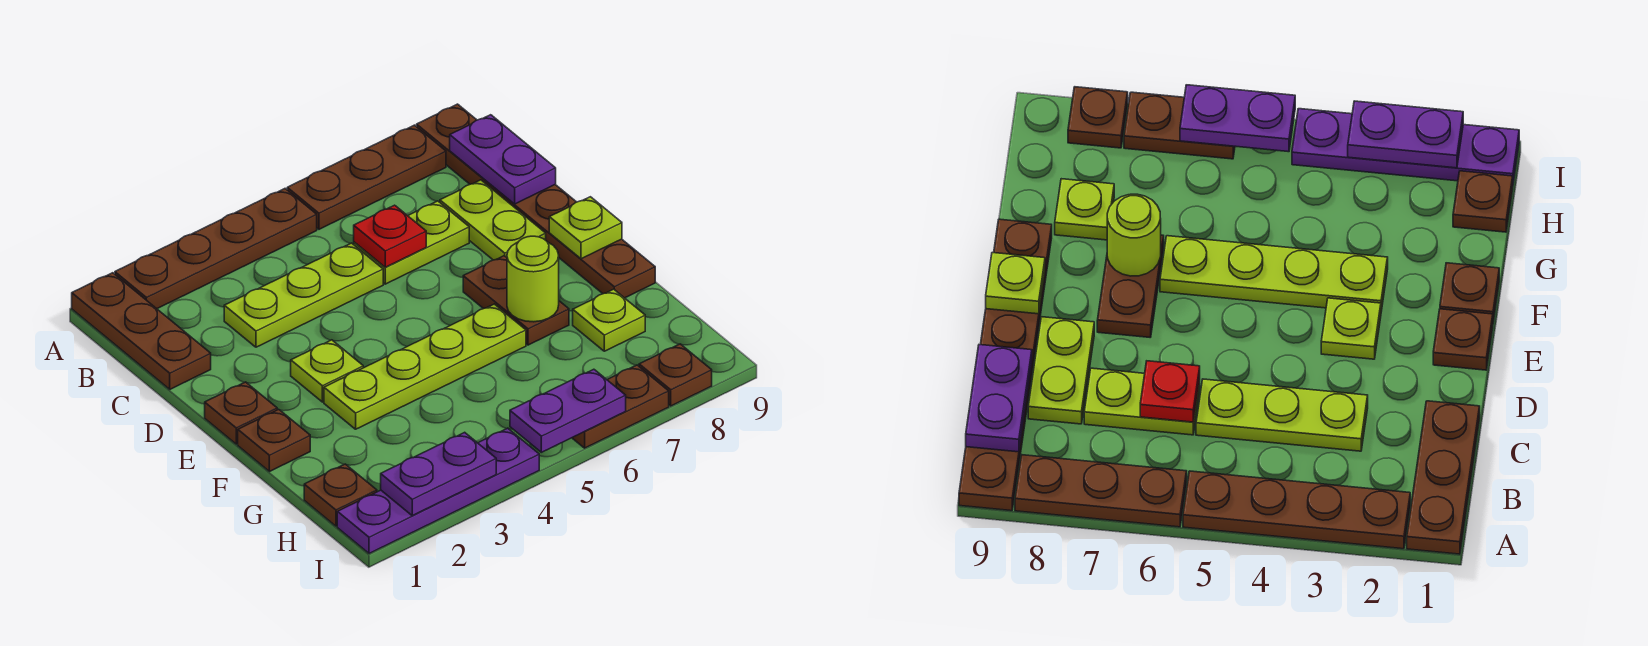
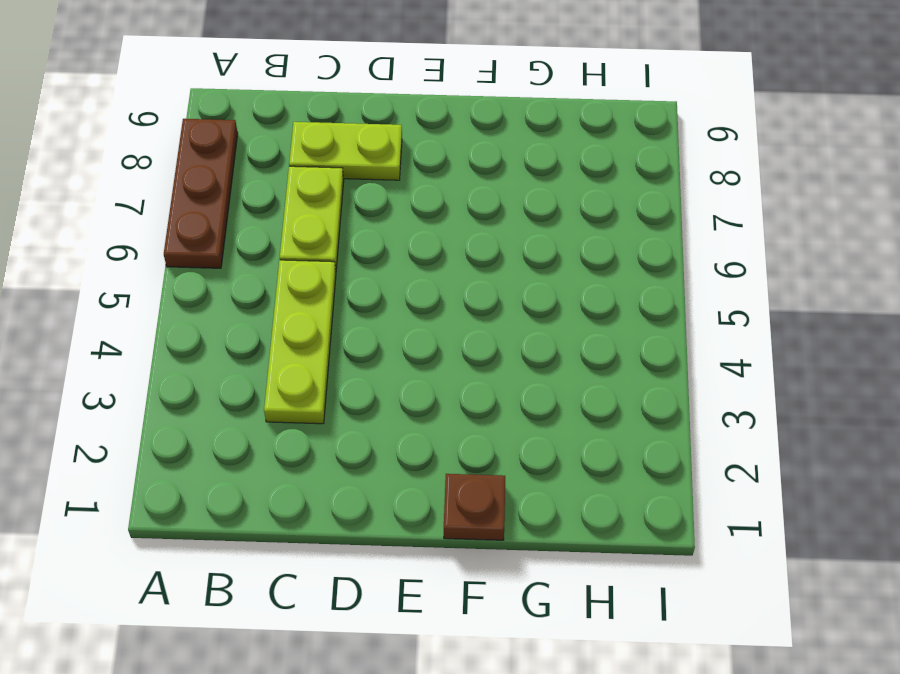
none -> brown plate A1:C1 level 1
none -> brown plate A2:A5 level 1
none -> brown plate A9:F9 level 1

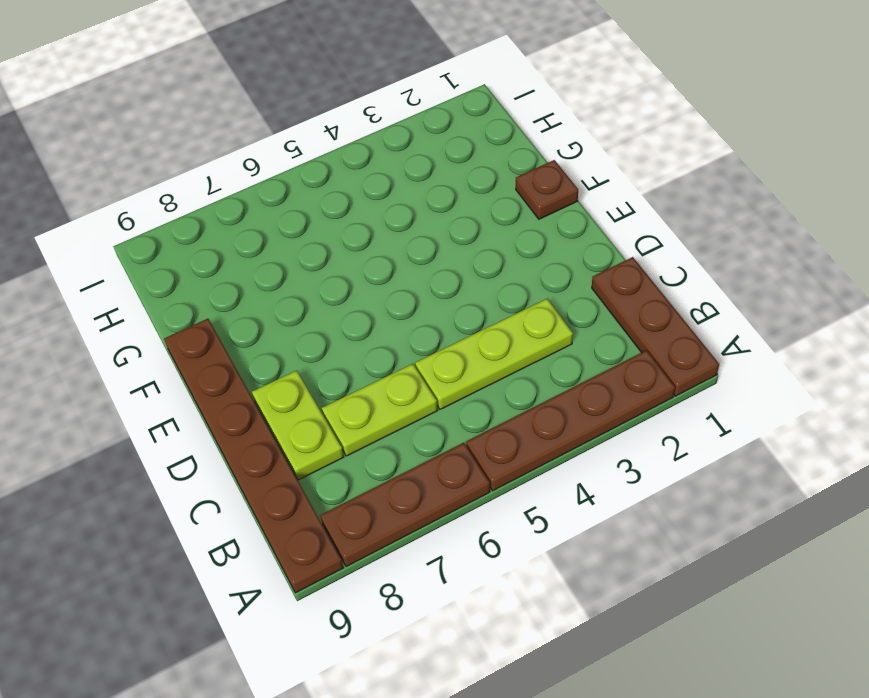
none -> brown plate E1 level 1
none -> lime plate E3 level 1
none -> brown plate E7:F7 level 1

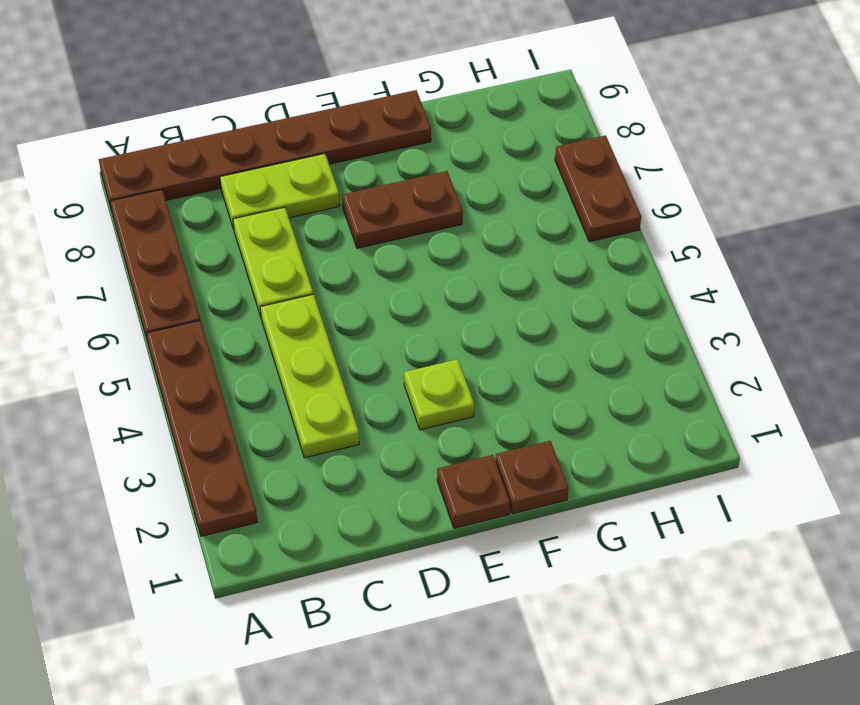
none -> brown plate A1:C1 level 1
none -> lime plate F3:F6 level 1
none -> lime plate G8 level 1

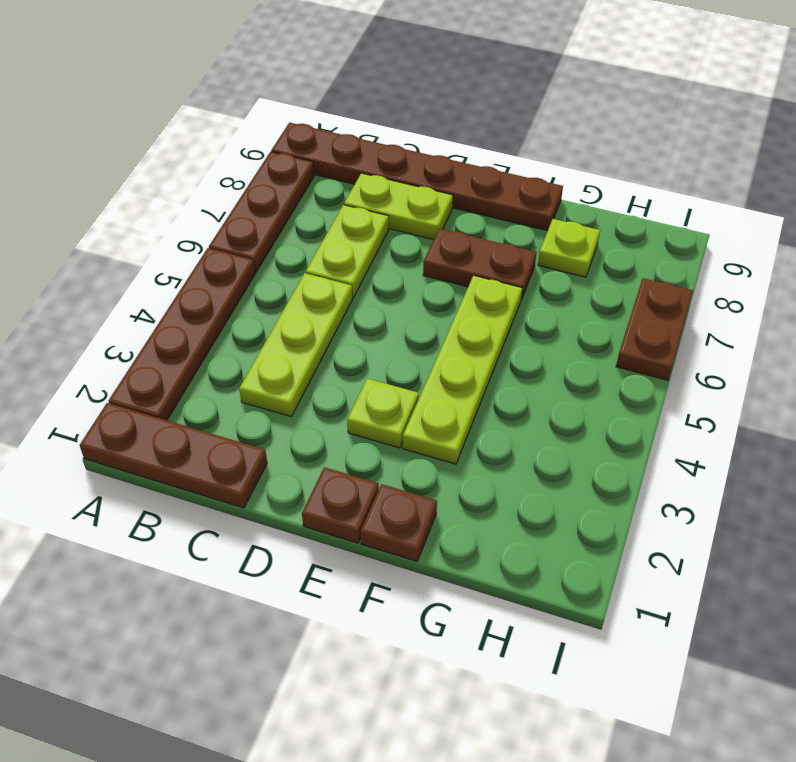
none -> brown plate H1 level 1
none -> purple plate I1:I4 level 1
none -> brown plate I8 level 1

